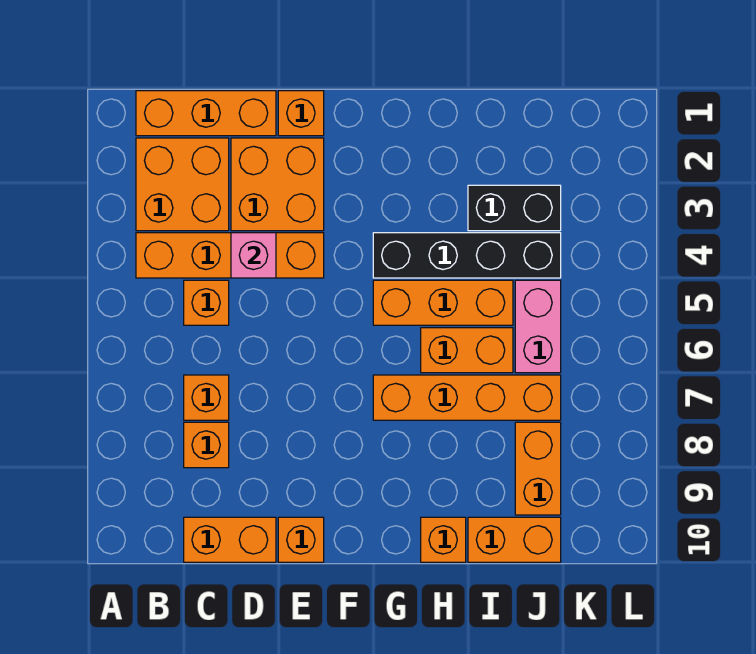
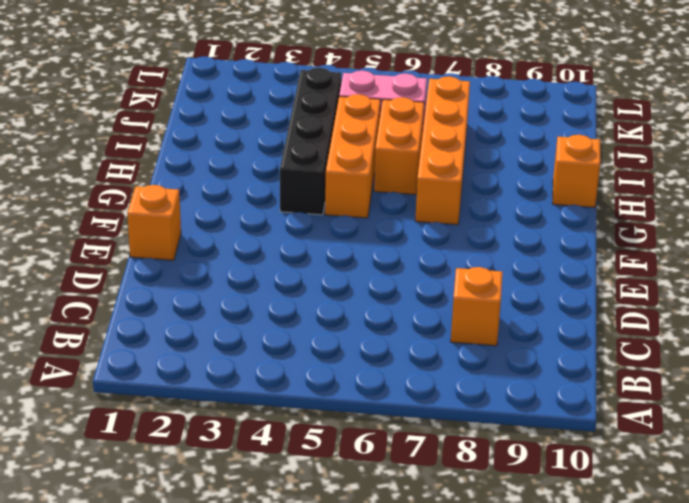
none -> orange brick B1:D1 level 1
none -> orange brick B2:C3 level 1
none -> orange brick B4:E4 level 1

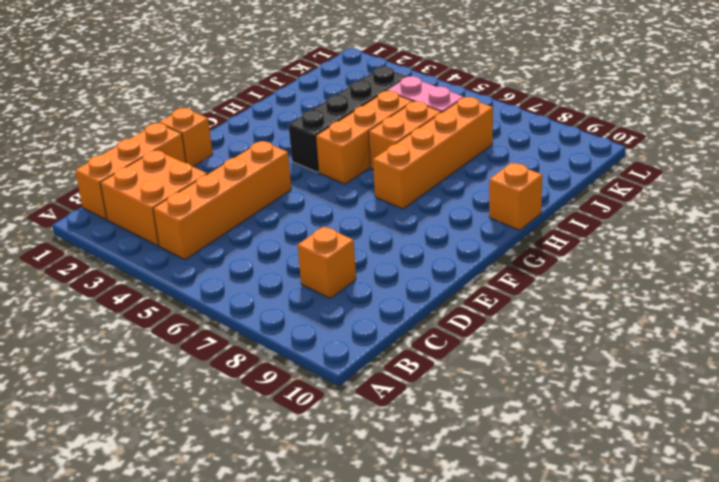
none -> orange brick C5 level 1
none -> orange brick C7 level 1
none -> orange brick C10:D10 level 1

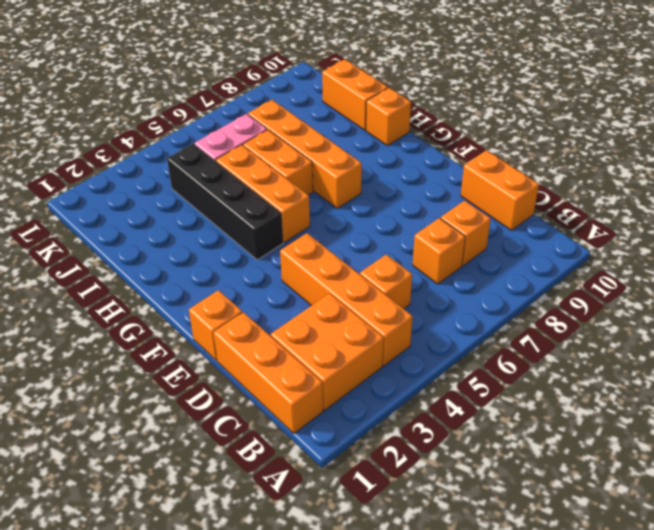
none -> orange brick D2:E3 level 1
none -> orange brick E10 level 1
none -> black brick I3:J3 level 1

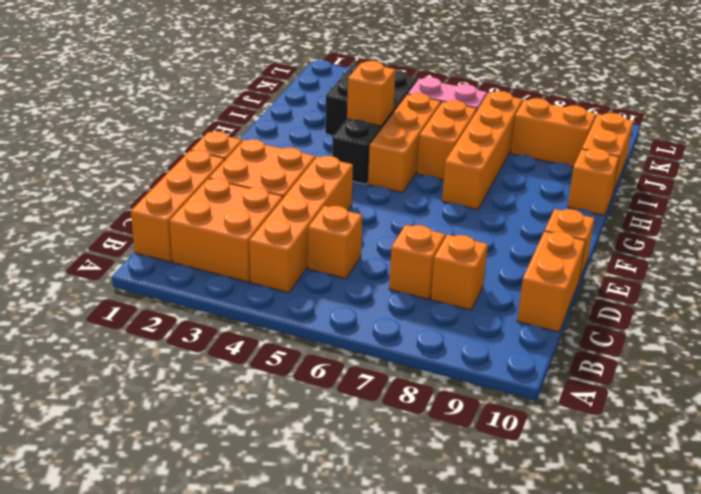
orange brick H4 level 2 -> none
none -> pink brick D4 level 2

